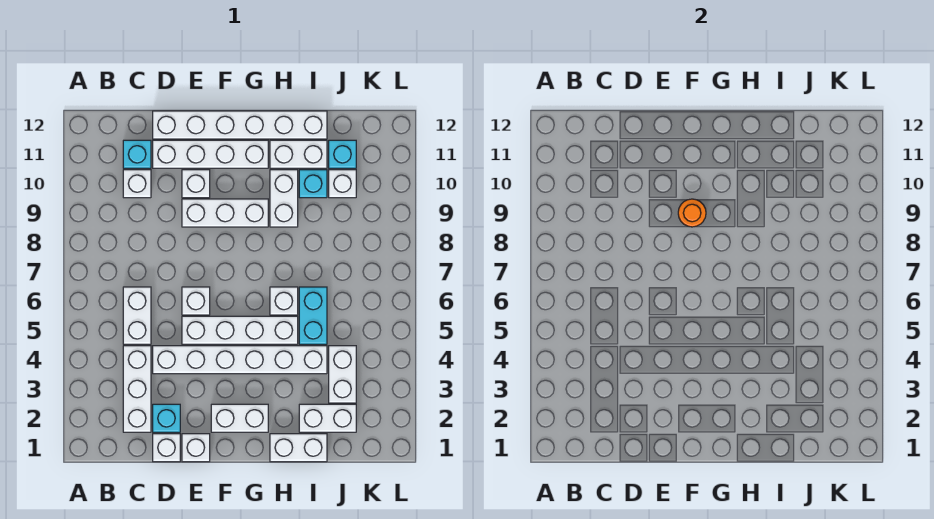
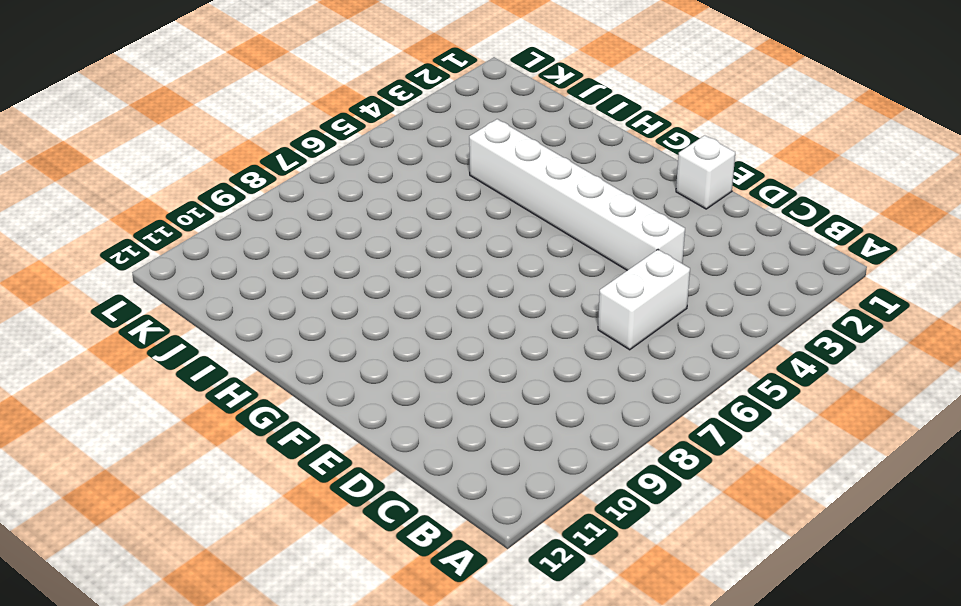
none -> white brick C2:C4 level 1
none -> white brick C10 level 1
none -> cyan brick C11 level 1

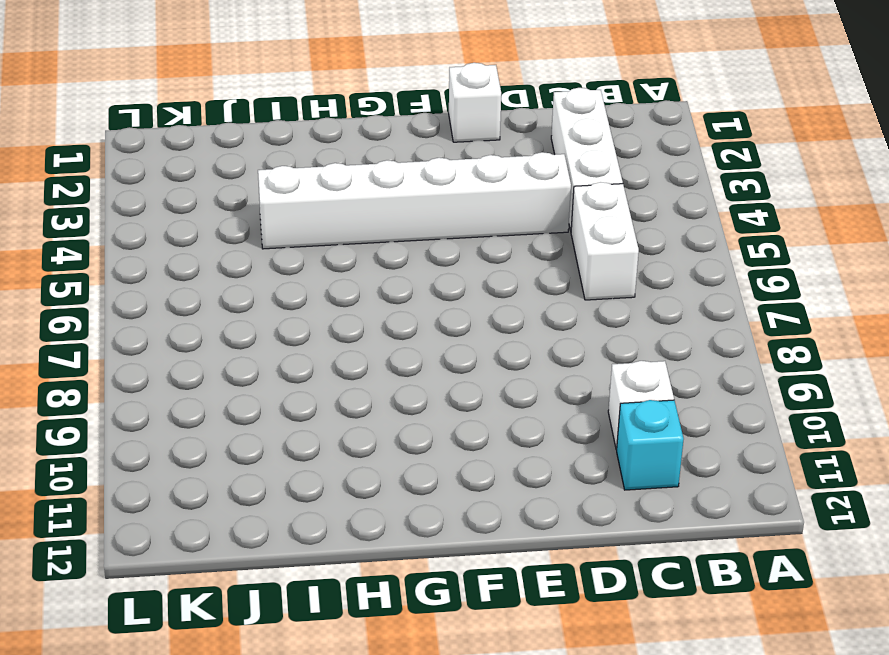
none -> white brick D1 level 1
none -> cyan brick D2 level 1
none -> white brick D11:G11 level 1

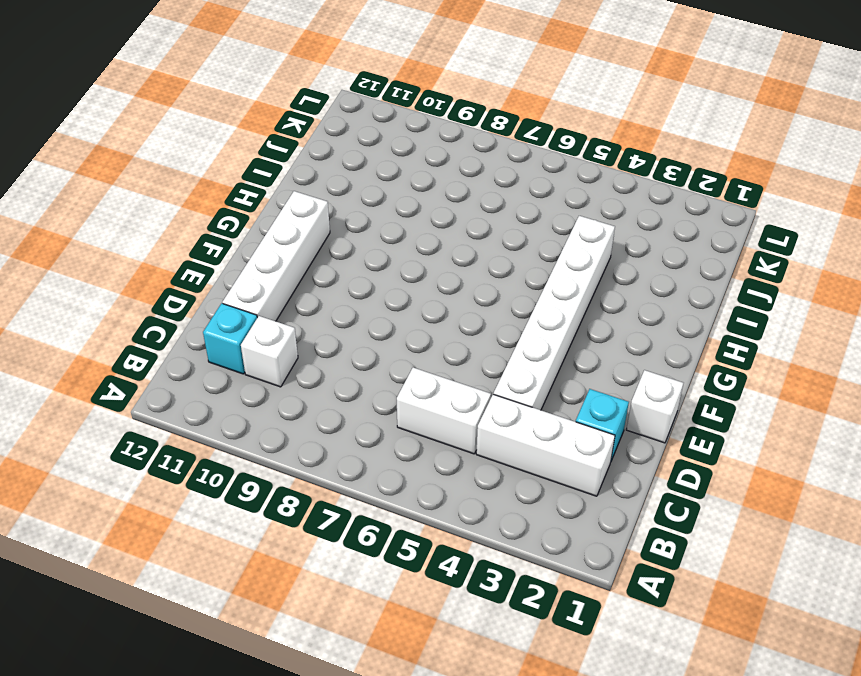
none -> white brick D1 level 1
none -> white brick D12:I12 level 1
none -> white brick E5:H5 level 1

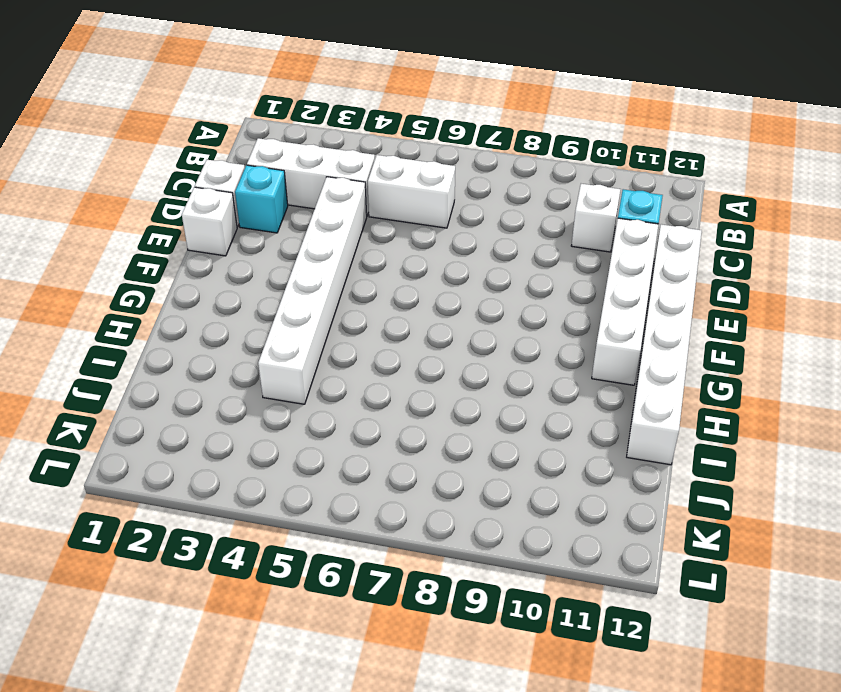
none -> white brick E5:H5 level 1
none -> white brick E6 level 1
none -> white brick E9:G9 level 1

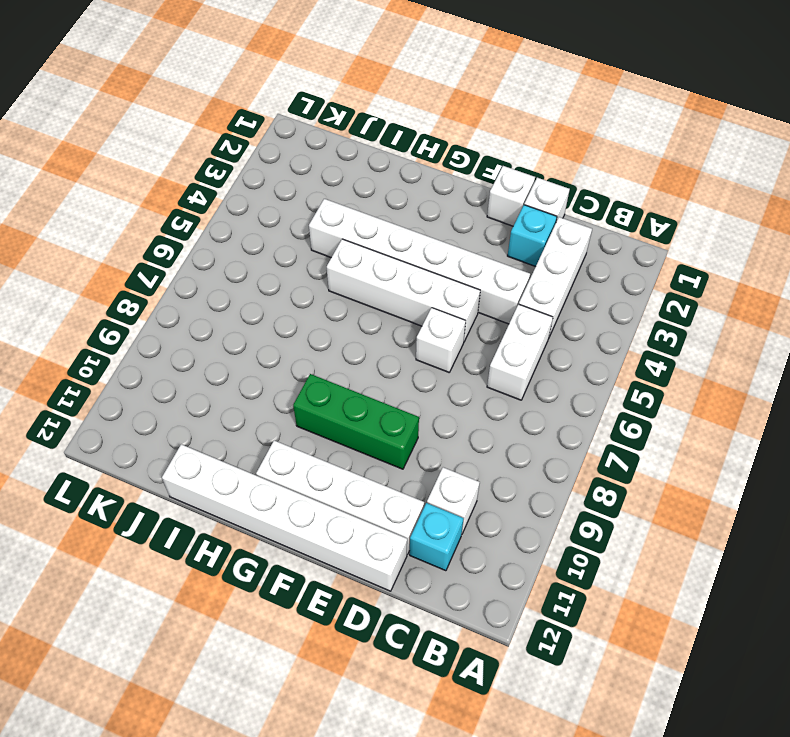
green brick E9:G9 level 1 -> white brick E9:G9 level 1
none -> white brick E10 level 1
none -> white brick F2:G2 level 1
none -> white brick H1:I1 level 1

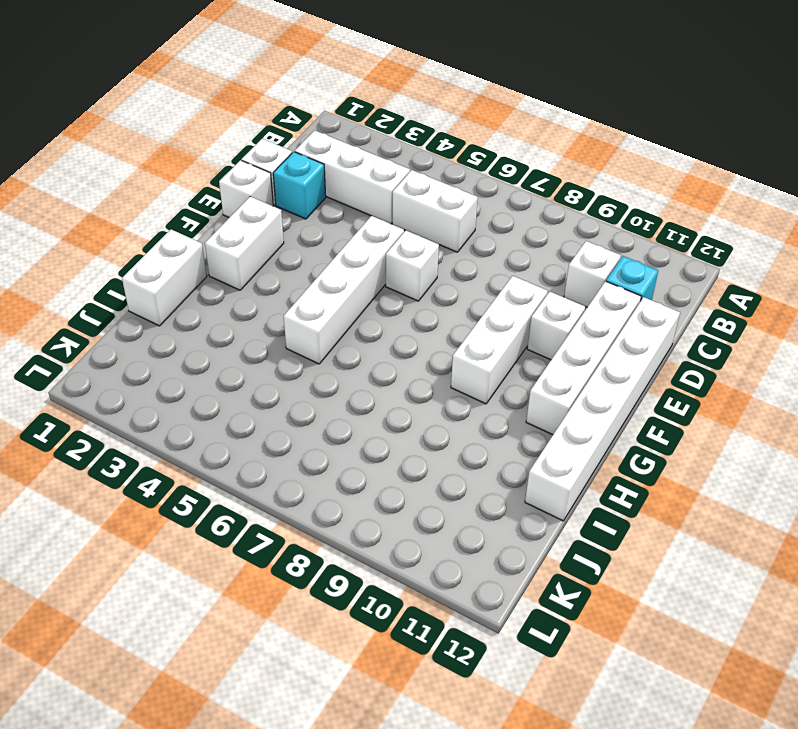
none -> white brick D4:I4 level 1
none -> white brick H6 level 1
none -> white brick H9:H10 level 1

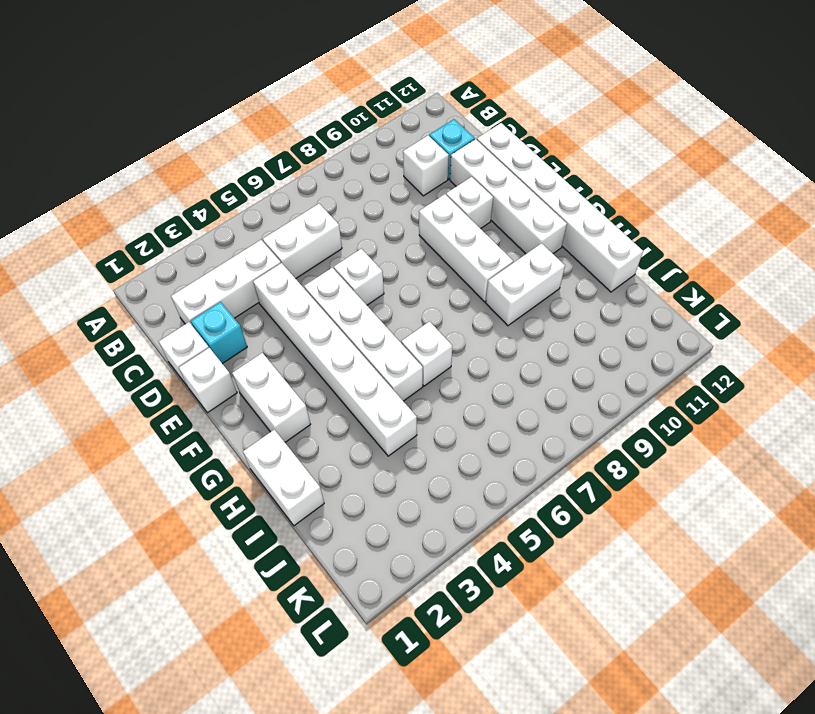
none -> white brick H11:I11 level 1
none -> white brick I2:J2 level 1
none -> cyan brick I5:I6 level 1

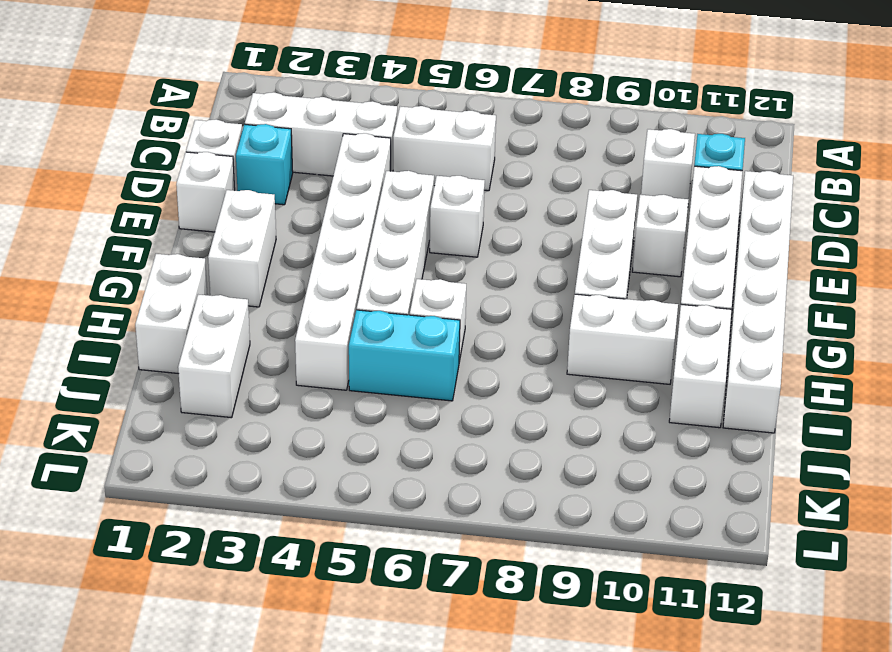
none -> cyan brick I10 level 1
none -> white brick J3:J4 level 1
none -> white brick J10 level 1

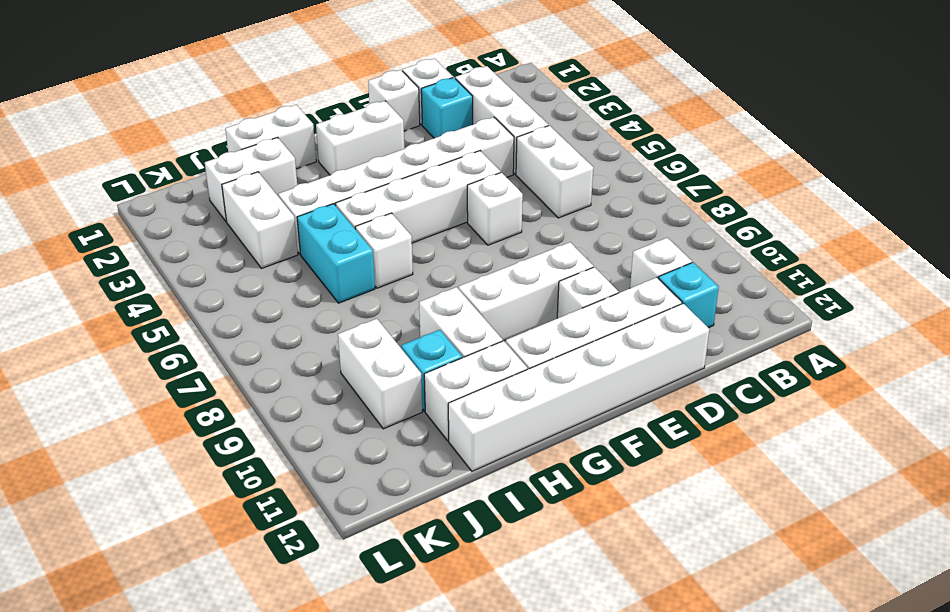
white brick J9:J10 level 1 -> white brick J10 level 1
none -> cyan brick J11 level 1
none -> orange round brick F9 level 2

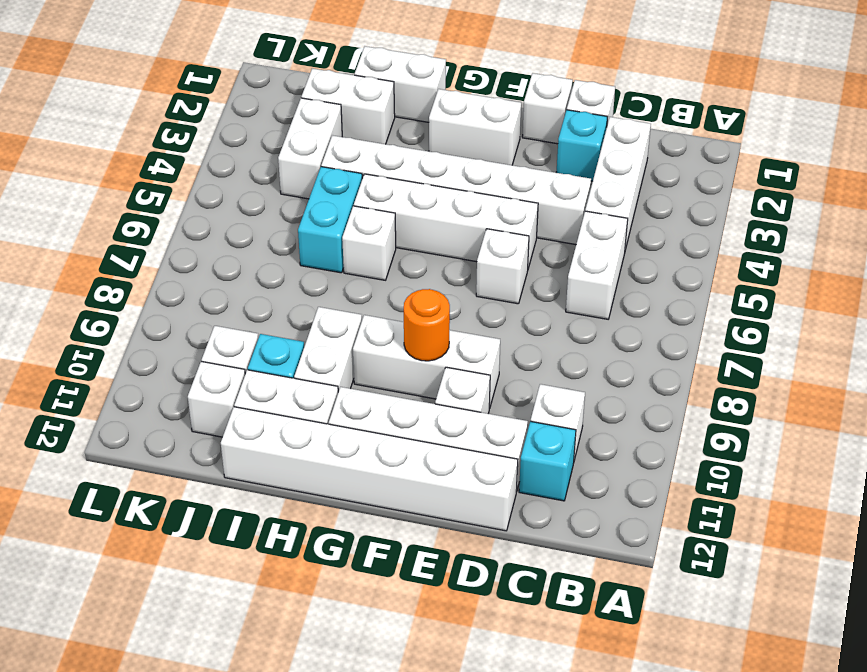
white brick J11 level 1 -> cyan brick J11 level 1

